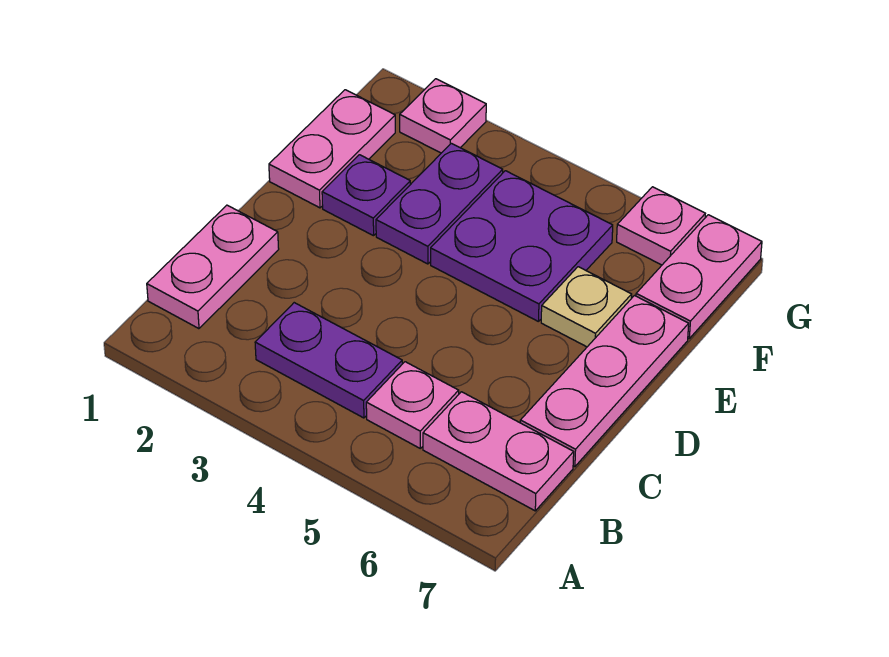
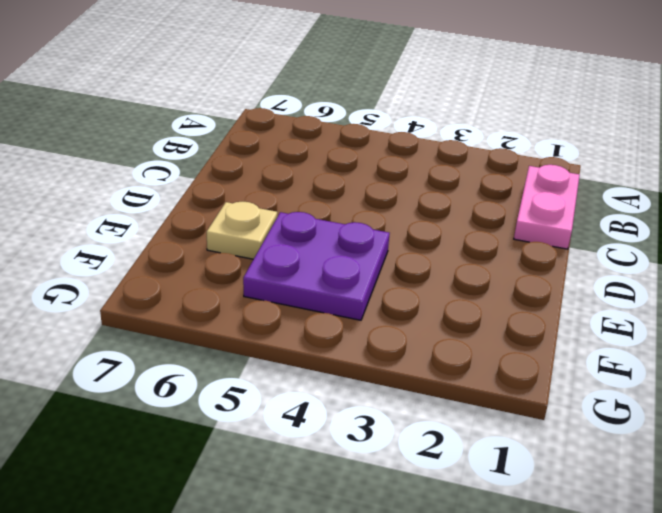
none -> purple plate B3:B4 level 1
none -> pink plate B5 level 1
none -> pink plate B6:B7 level 1

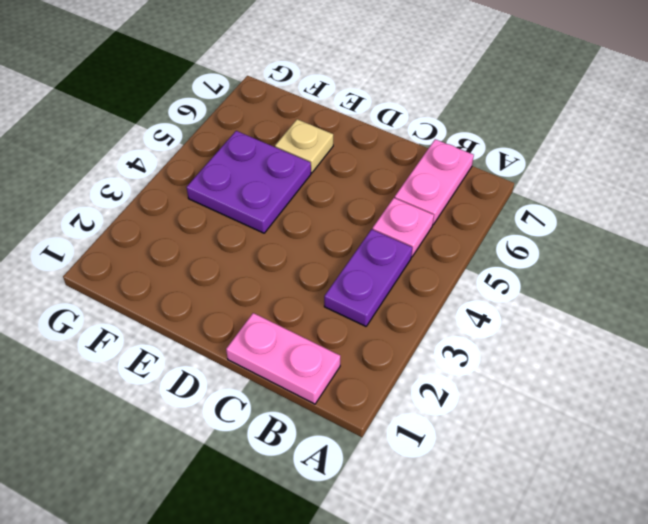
none -> pink plate C7:E7 level 1
none -> pink plate E1:F1 level 1
none -> purple plate E2 level 1

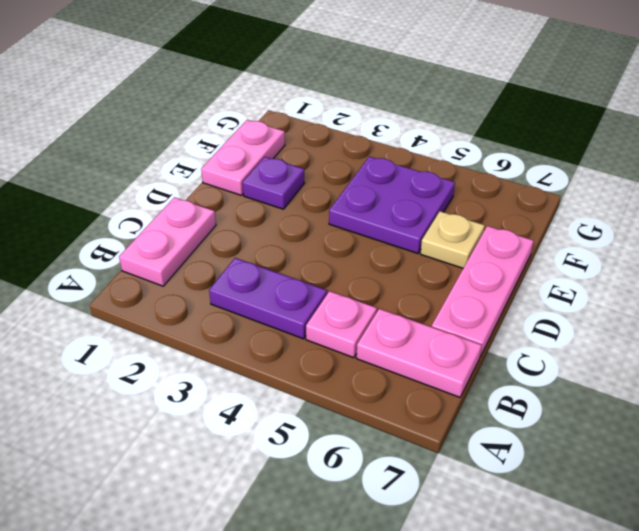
none -> purple plate E3:F3 level 1
none -> pink plate F7:G7 level 1
none -> pink plate G2 level 1

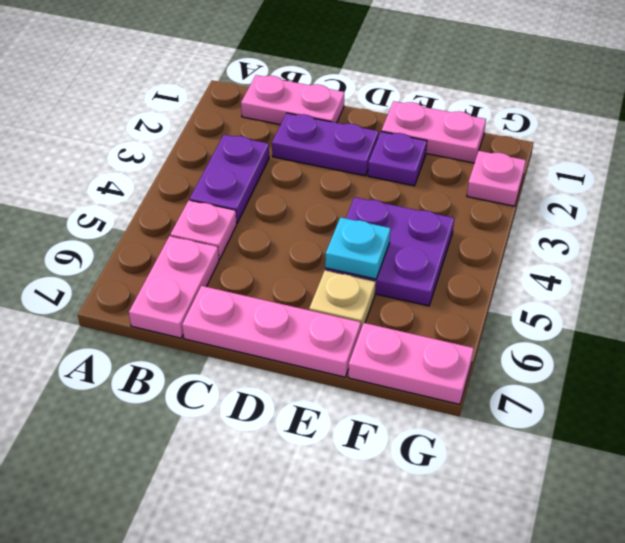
purple plate C2:D2 level 1 -> purple plate E3:F3 level 1
cyan plate E5 level 2 -> none
none -> pink plate G6 level 1

